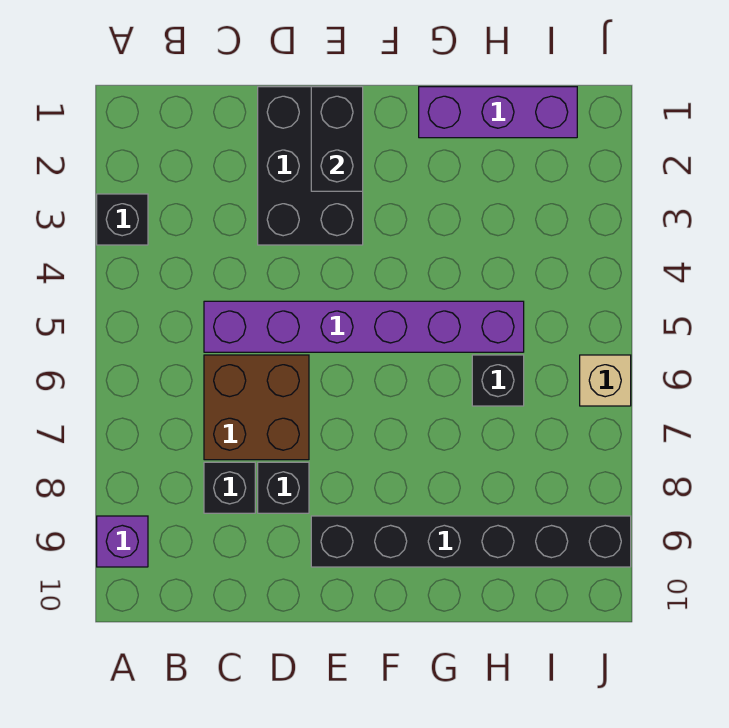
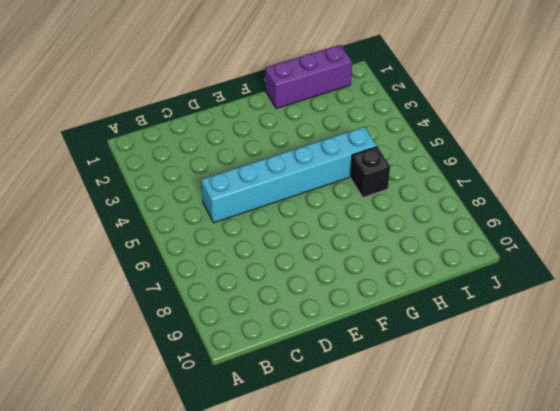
cyan brick C5:H5 level 1 -> purple brick C5:H5 level 1
none -> black brick A3 level 1
none -> purple brick A9 level 1
none -> brown brick C6:D7 level 1

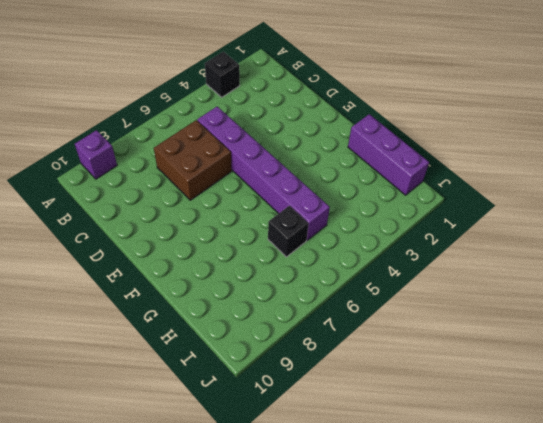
none -> black brick C8 level 1
none -> black brick D1:E3 level 1
none -> black brick D8 level 1

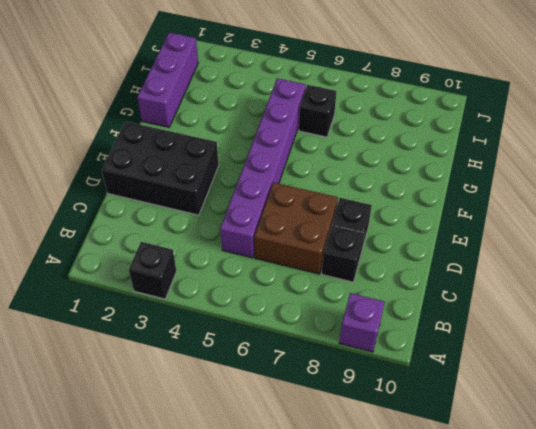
none -> black brick E9:J9 level 1
none -> tan brick J6 level 1
none -> black brick E1:E2 level 2

